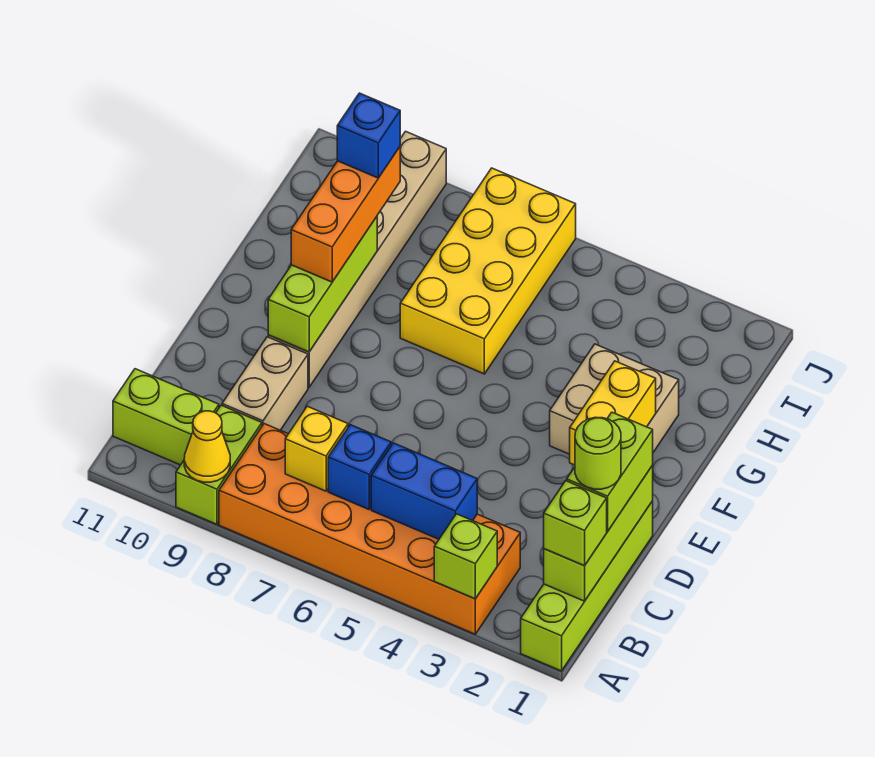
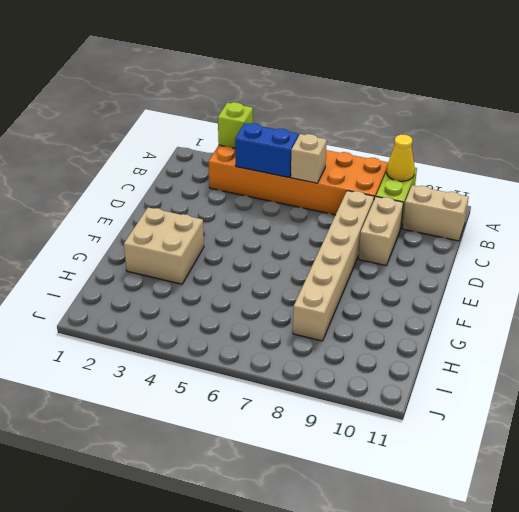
tan brick B6 level 2 -> blue brick B6 level 2
tan brick B10:B11 level 1 -> lime brick B10:B11 level 1
tan brick C8:H8 level 1 -> tan brick E9:J9 level 1
none -> lime brick A1:D1 level 1
none -> yellow brick G6:J7 level 1
none -> lime brick B1:D1 level 2

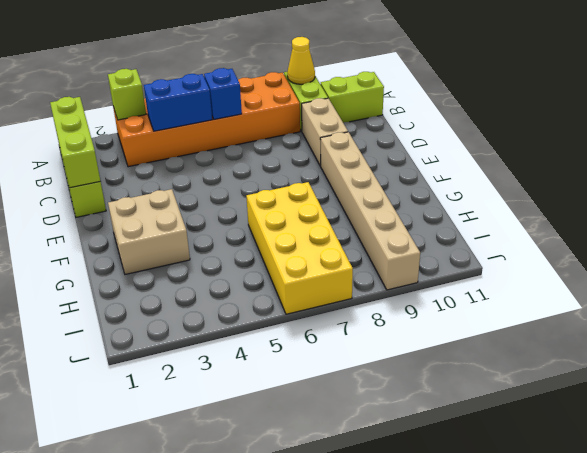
none -> yellow brick B7 level 2
none -> yellow brick E2:F2 level 2
none -> lime brick E9:G9 level 2

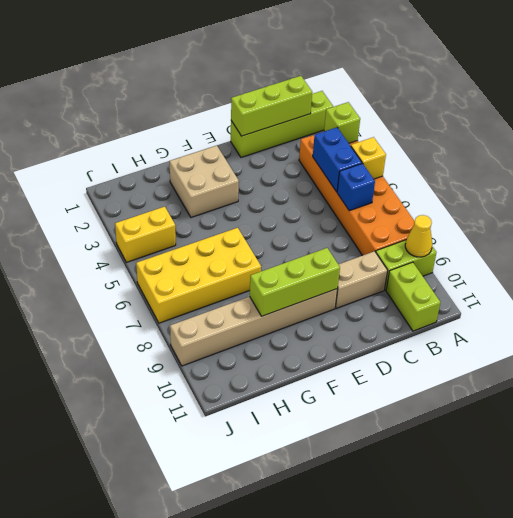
yellow brick A5 level 2 -> yellow brick B7 level 2
yellow brick I4:J4 level 1 -> yellow brick E2:F2 level 2
none -> lime brick B1 level 3
none -> lime brick C1:D1 level 3
none -> orange brick F9:H9 level 3

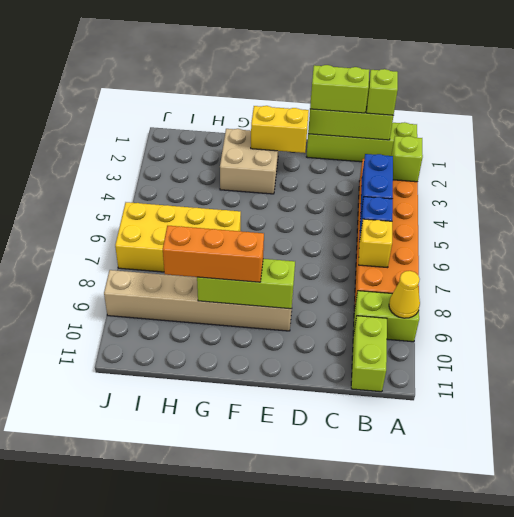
none -> tan brick C9:D9 level 1
none -> lime round brick C1 level 4
none -> blue brick H9 level 4

